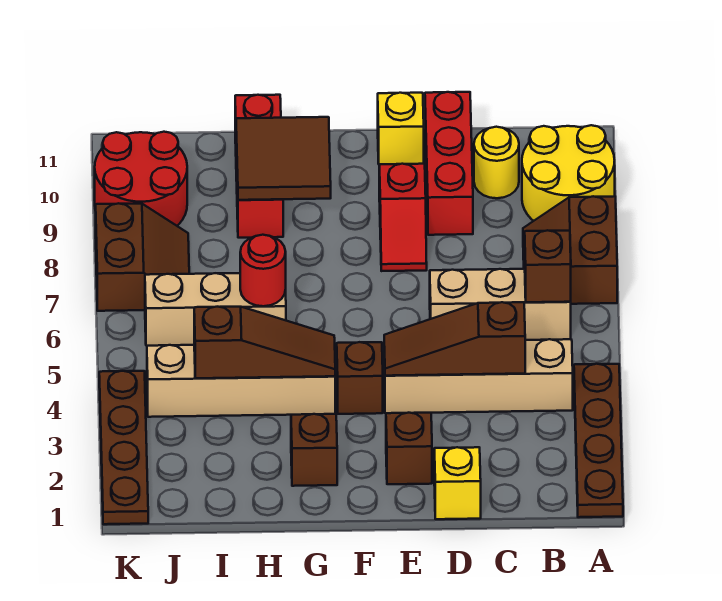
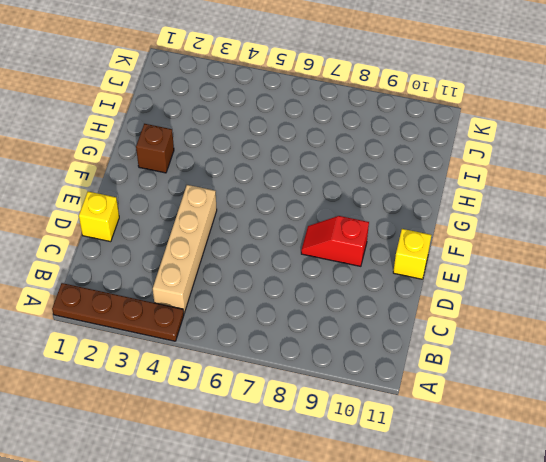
none -> brown slope A7:B8 level 1 top A
none -> yellow round brick A9:B10 level 1
none -> tan brick B6:D6 level 1

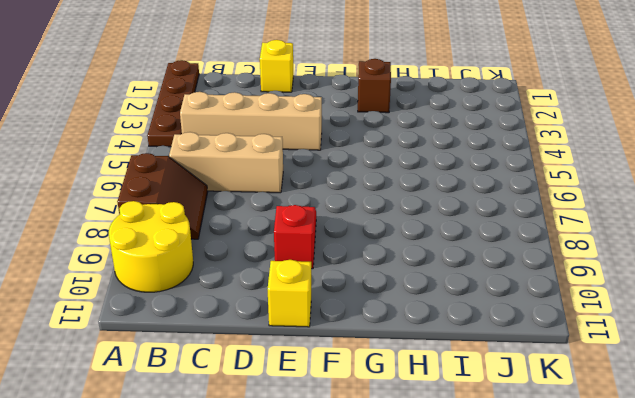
none -> yellow round brick C10 level 1
none -> red brick D9:D11 level 1
none -> brown brick E2 level 1

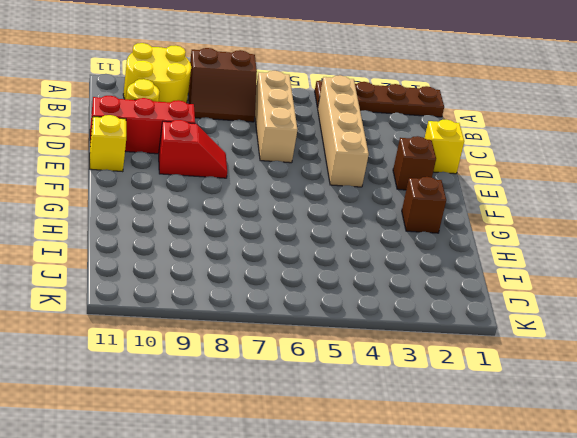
none -> brown brick F4 level 1
none -> tan brick G4:J4 level 1
none -> tan brick H6:J6 level 1

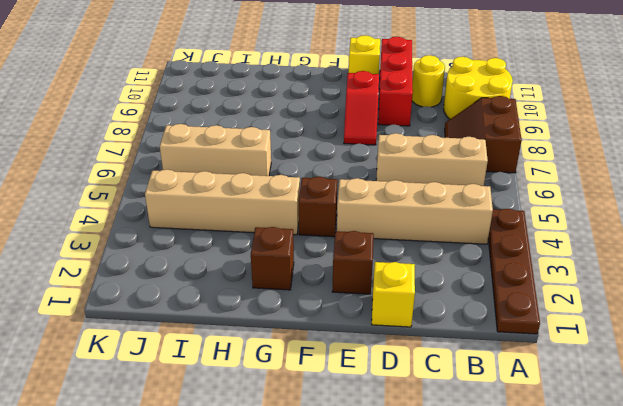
none -> red brick H9:H11 level 1
none -> brown slope J7:K8 level 1 top K
none -> red round brick J9:K10 level 1

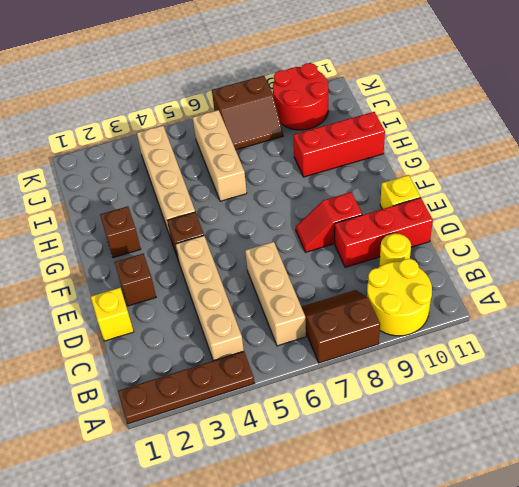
none -> brown plate K1:K4 level 1
none -> brown brick B6 level 2
none -> brown slope C4:E4 level 2 top C

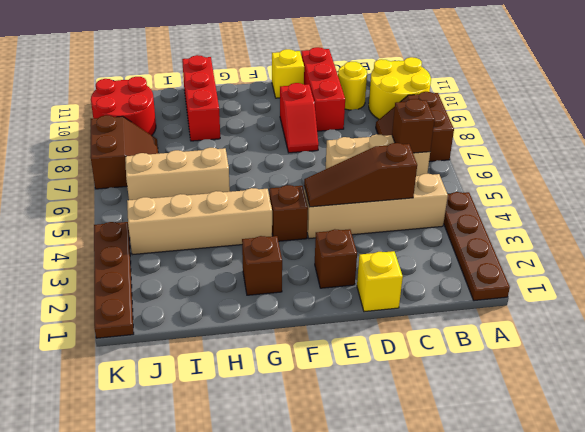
none -> brown slope G4:I4 level 2 top I
none -> brown tile G9:H10 level 2
none -> red round brick H6 level 2

